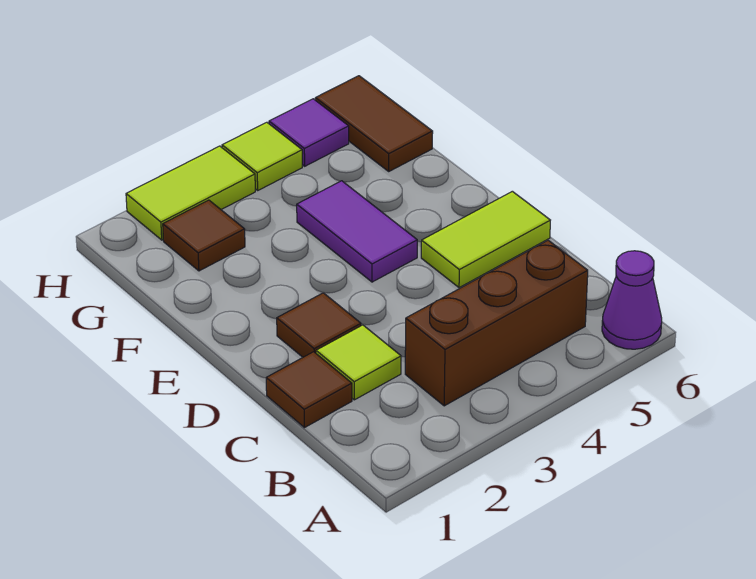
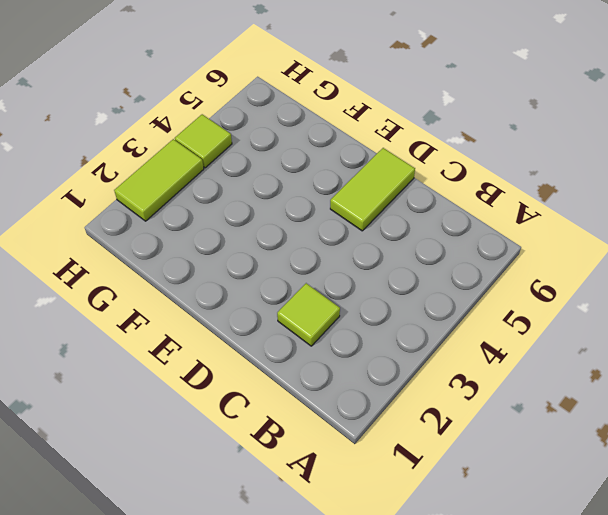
none -> purple cone A6 level 1
none -> brown brick B3:B5 level 1
none -> brown tile C1 level 1

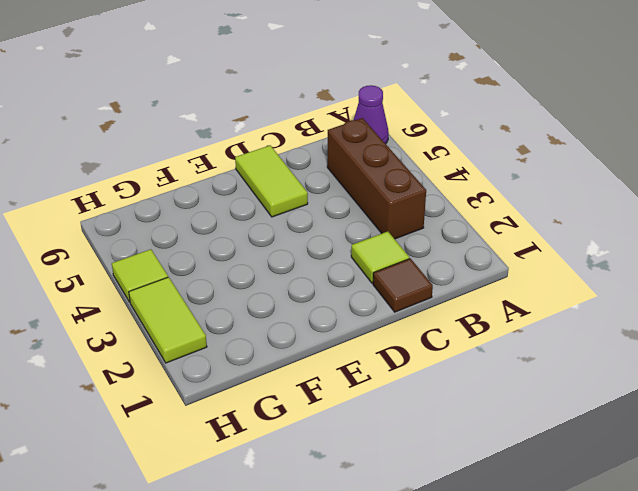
none -> brown tile D2 level 1
none -> purple tile E4:F4 level 1
none -> brown tile G2 level 1

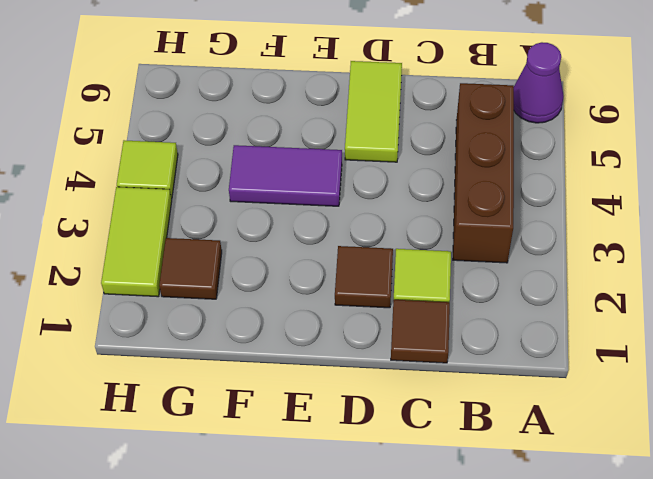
none -> brown tile G6:H6 level 1
none -> purple tile H5 level 1

